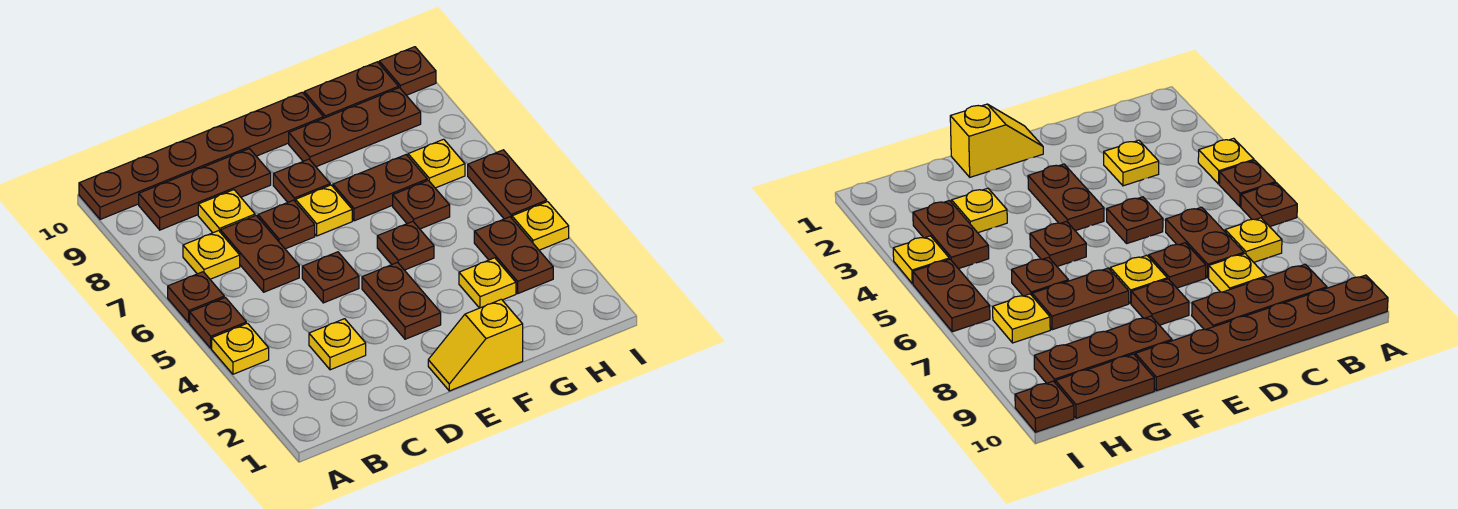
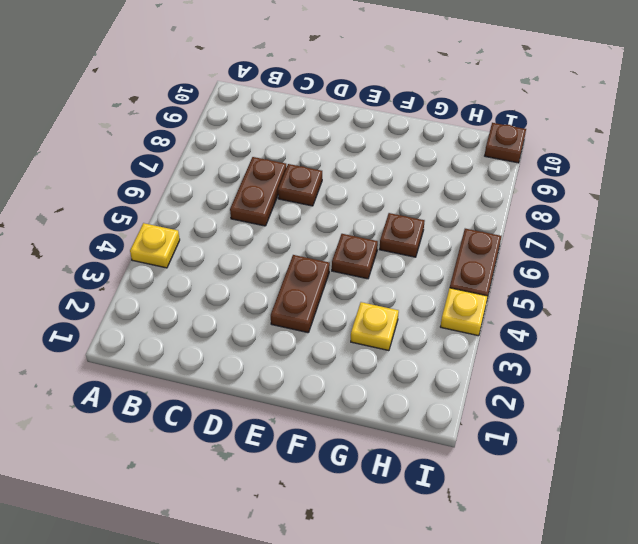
none -> brown plate A5 level 1
none -> brown plate A6 level 1
none -> brown plate A10:F10 level 1

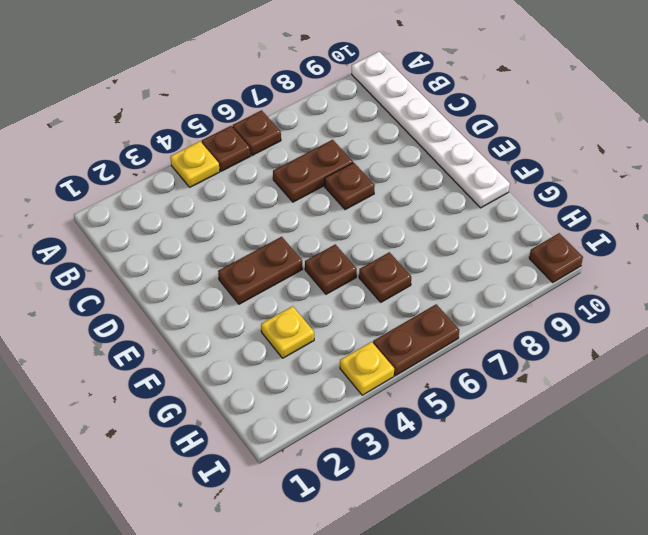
white plate A10:F10 level 1 -> brown plate A10:F10 level 1
none -> yellow plate B7 level 1
none -> brown plate B9:D9 level 1
none -> yellow plate C3 level 1

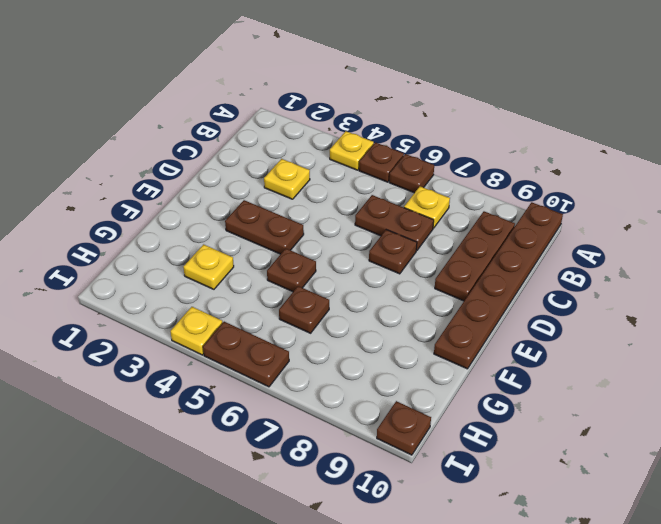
none -> yellow plate C8 level 1
none -> brown plate D5 level 1
none -> yellow slope E1:F1 level 1 top F

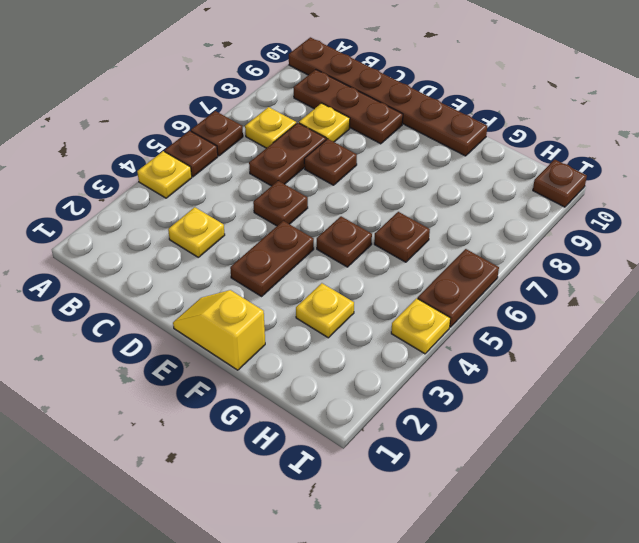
none -> yellow plate E7 level 1
none -> brown plate E8 level 1
none -> brown plate F7:G7 level 1

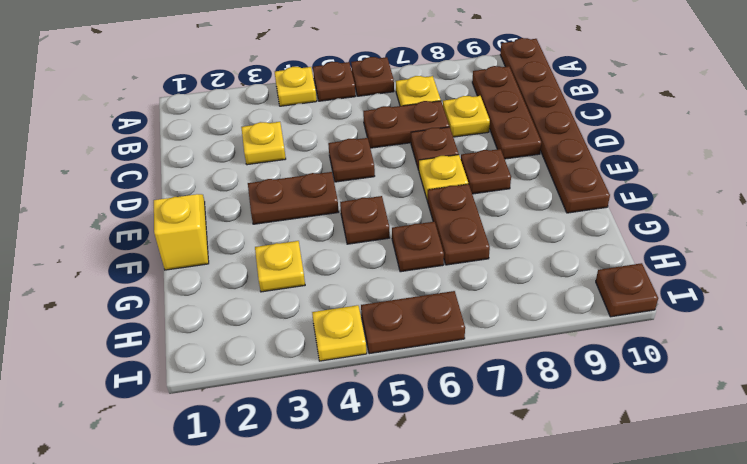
none -> brown plate F9:H9 level 1
none -> brown plate G10:H10 level 1
none -> brown plate H3:H4 level 1

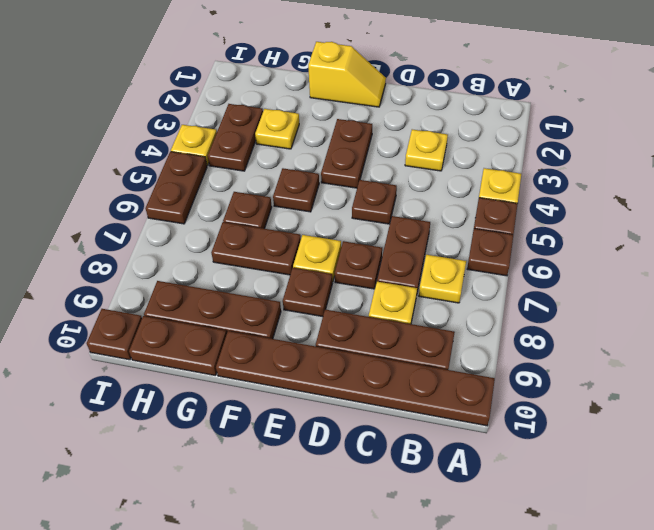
none -> yellow plate H7 level 1

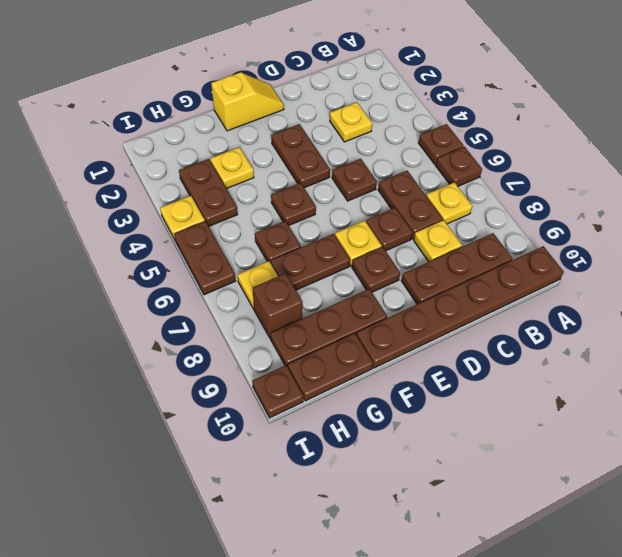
brown brick H8 level 1 -> none
none -> yellow plate A4 level 1

